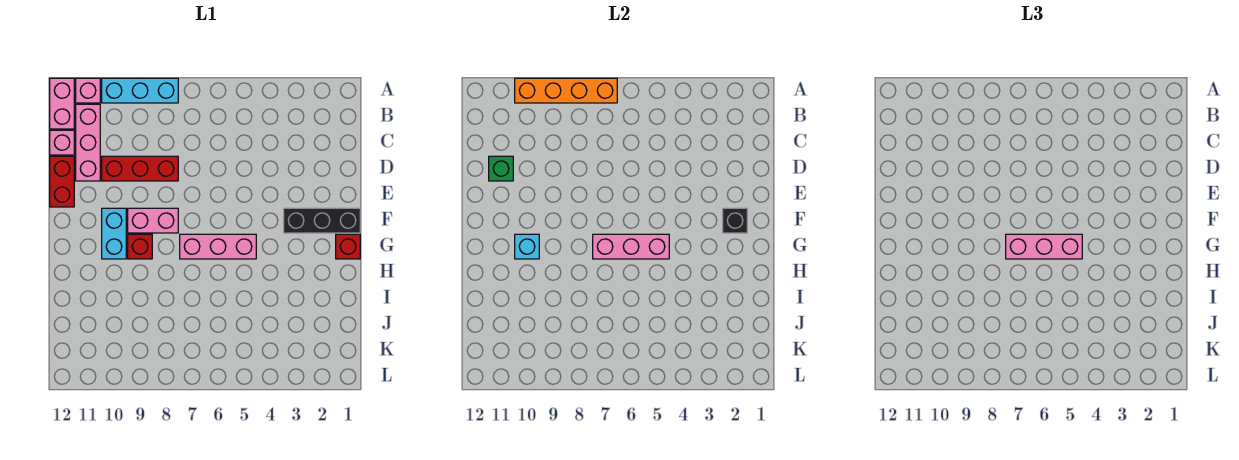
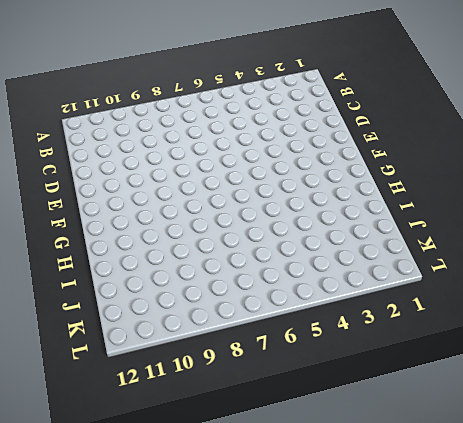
none -> cyan brick A8:A10 level 1
none -> pink brick A11 level 1
none -> pink brick A12:B12 level 1

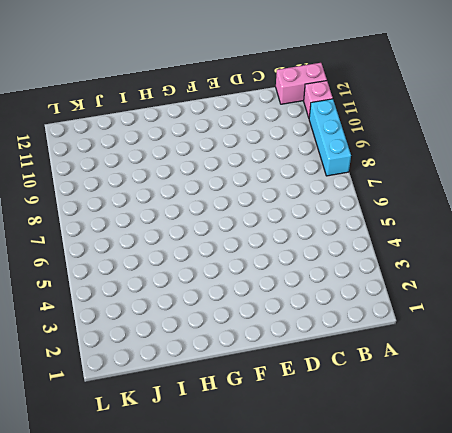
none -> pink brick B11:D11 level 1
none -> pink brick C12 level 1
none -> red brick D8:D10 level 1

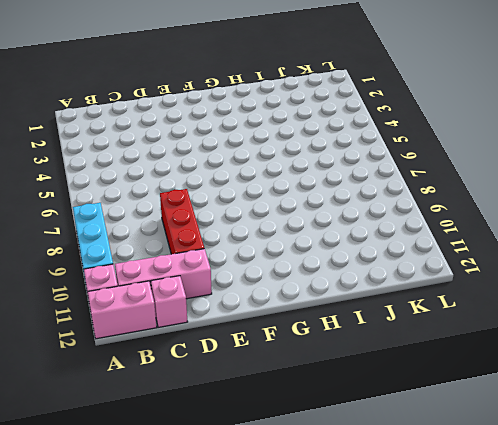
none -> red brick D12:E12 level 1
none -> black brick F1:F3 level 1
none -> pink brick F8:F9 level 1

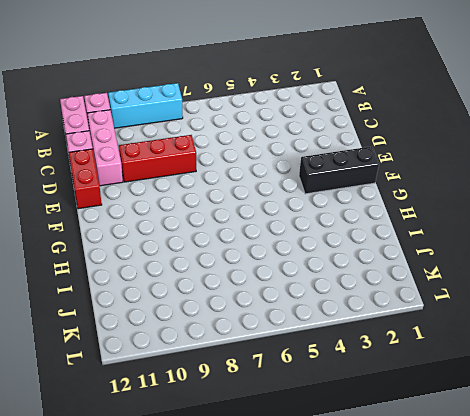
none -> pink brick F8:F9 level 1
none -> cyan brick F10:G10 level 1
none -> red brick G1 level 1

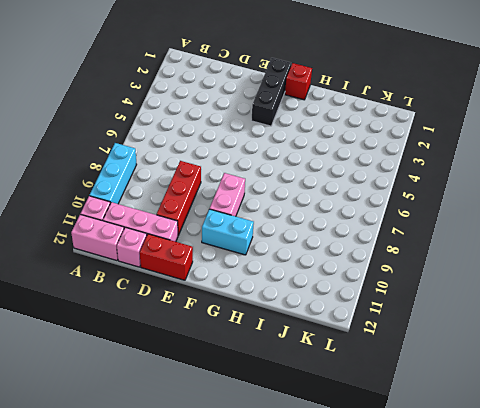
none -> pink brick G5:G7 level 1
none -> red brick G9 level 1
none -> orange brick A7:A10 level 2

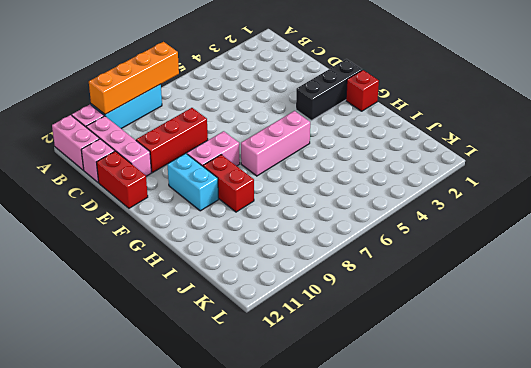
red brick G9:H9 level 1 -> red brick G9 level 1
none -> green brick D11 level 2
none -> black brick F2 level 2
none -> pink brick G5:G7 level 2

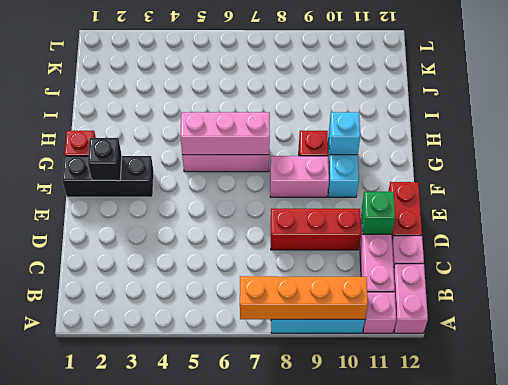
none -> pink brick G5:G7 level 3

